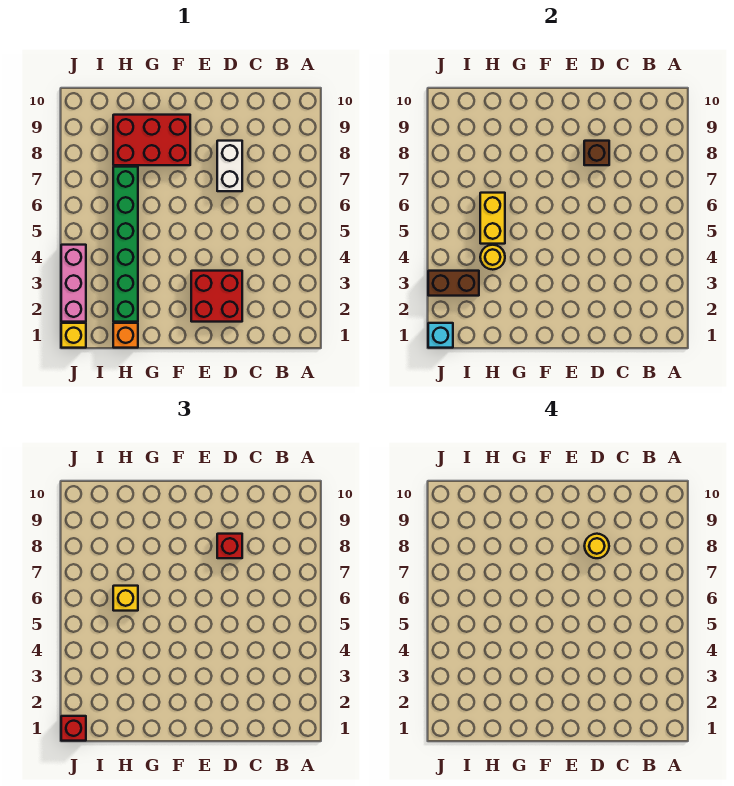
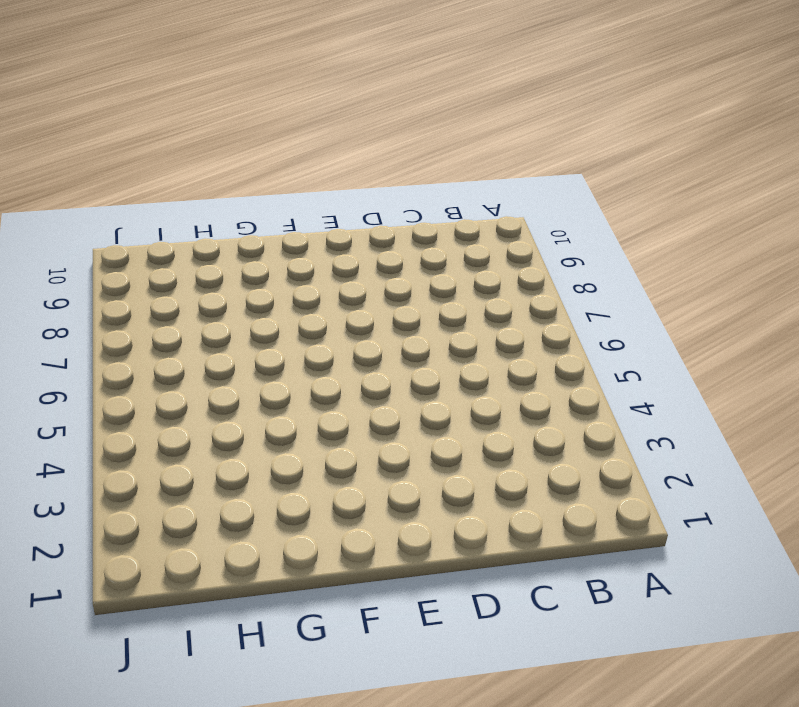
none -> red brick D2:E3 level 1
none -> white brick D7:D8 level 1
none -> red brick F8:H9 level 1

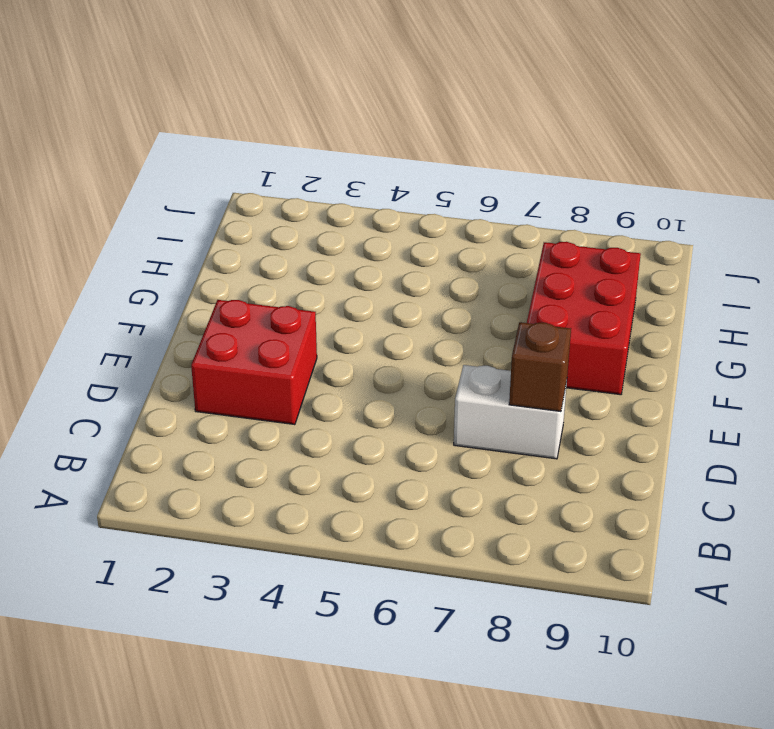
none -> orange brick H1 level 1
none -> green brick H2:H7 level 1
none -> yellow brick J1 level 1

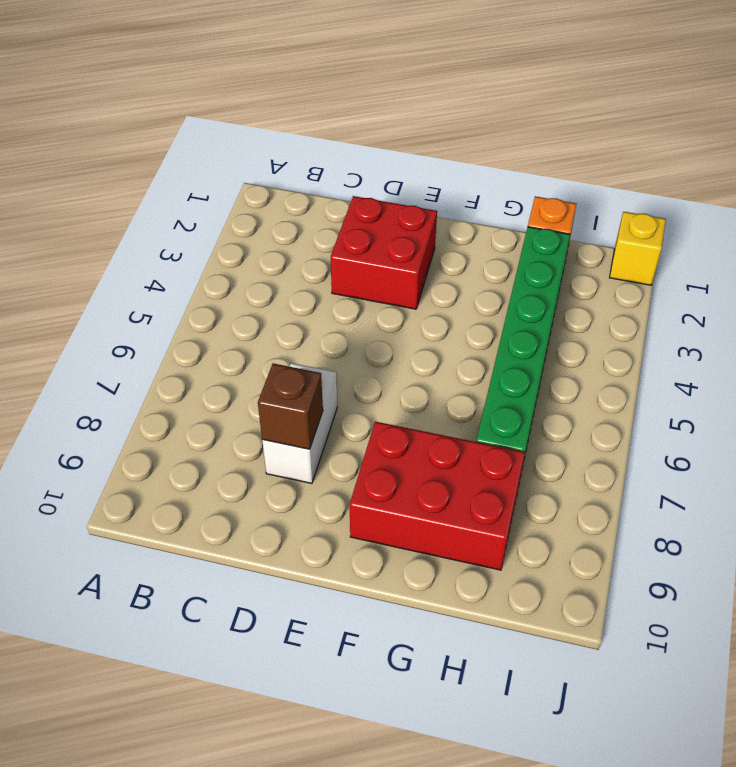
none -> pink brick J2:J4 level 1
none -> yellow round brick H4 level 2
none -> yellow brick H5:H6 level 2

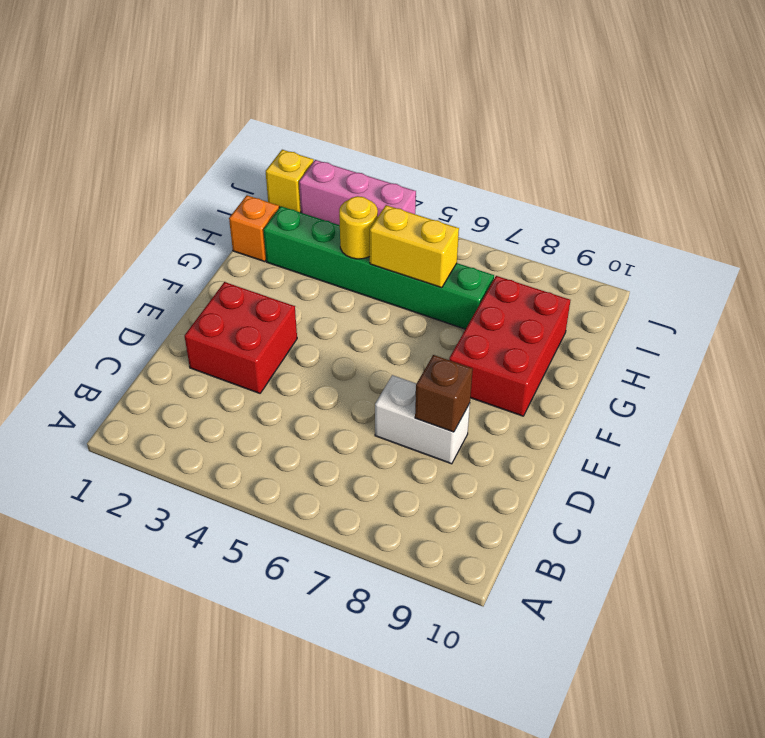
none -> brown brick I3:J3 level 2
none -> cyan brick J1 level 2
none -> red brick D8 level 3

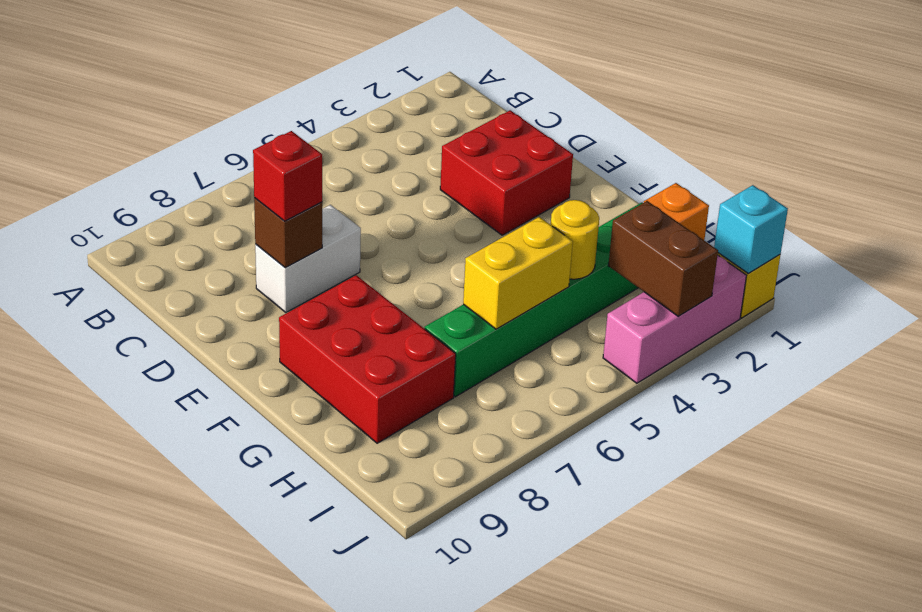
none -> yellow brick H6 level 3
none -> red brick J1 level 3
none -> yellow round brick D8 level 4

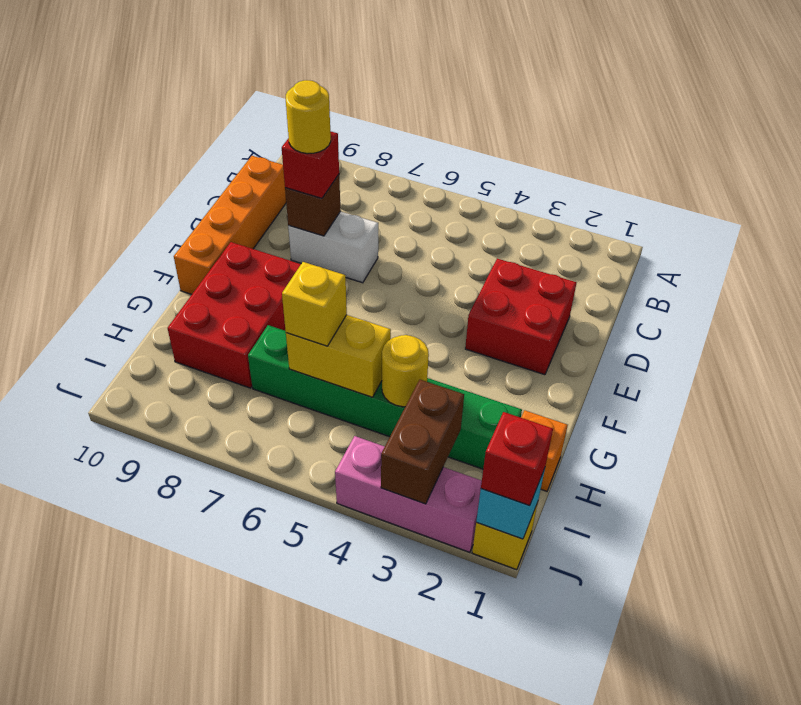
orange brick C10:F10 level 1 -> none

